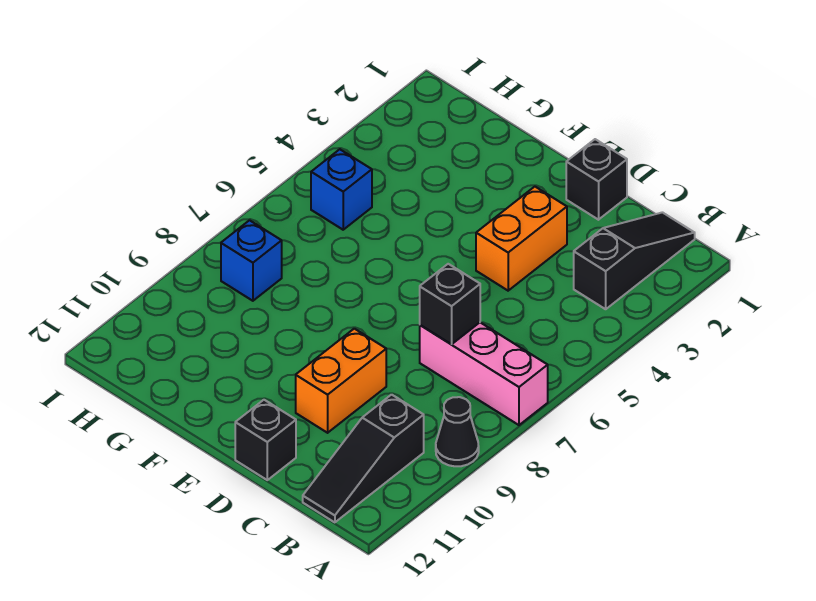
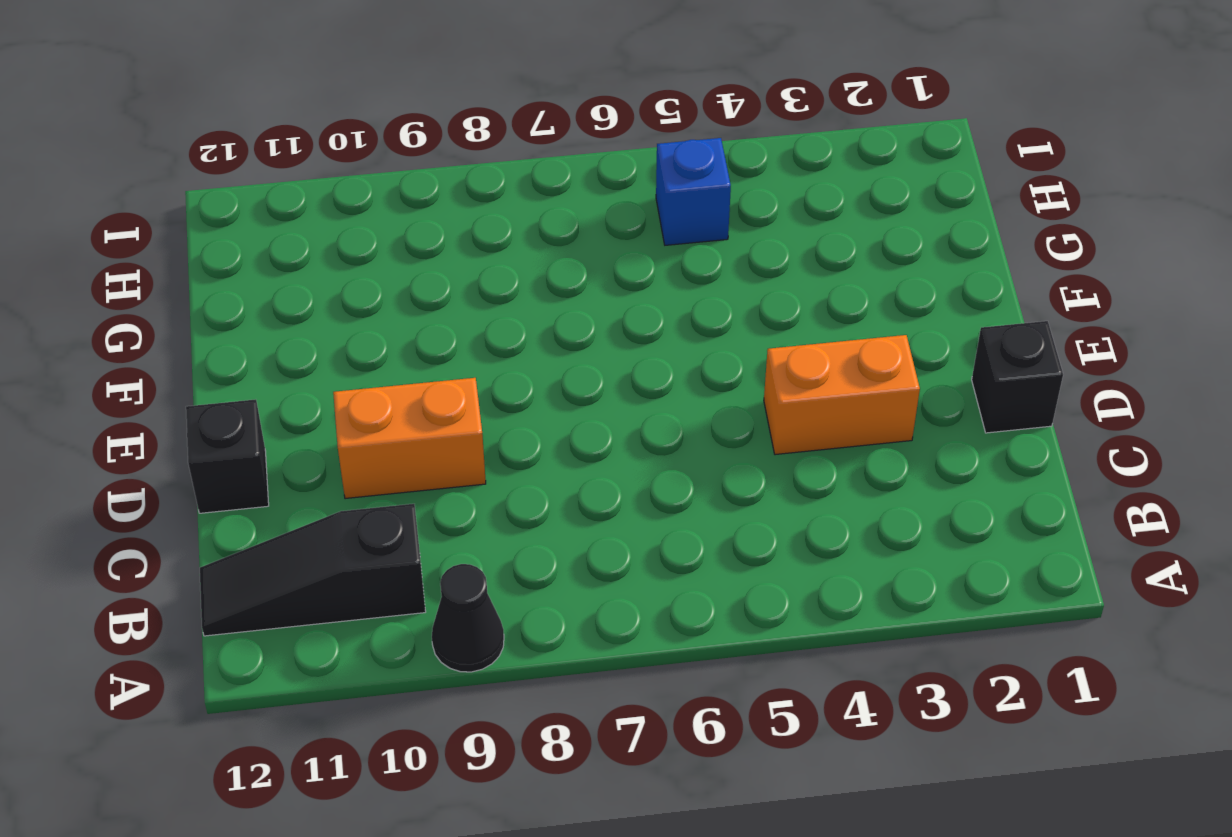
none -> pink brick A7:C7 level 1
none -> black slope B1:B3 level 1 top 3

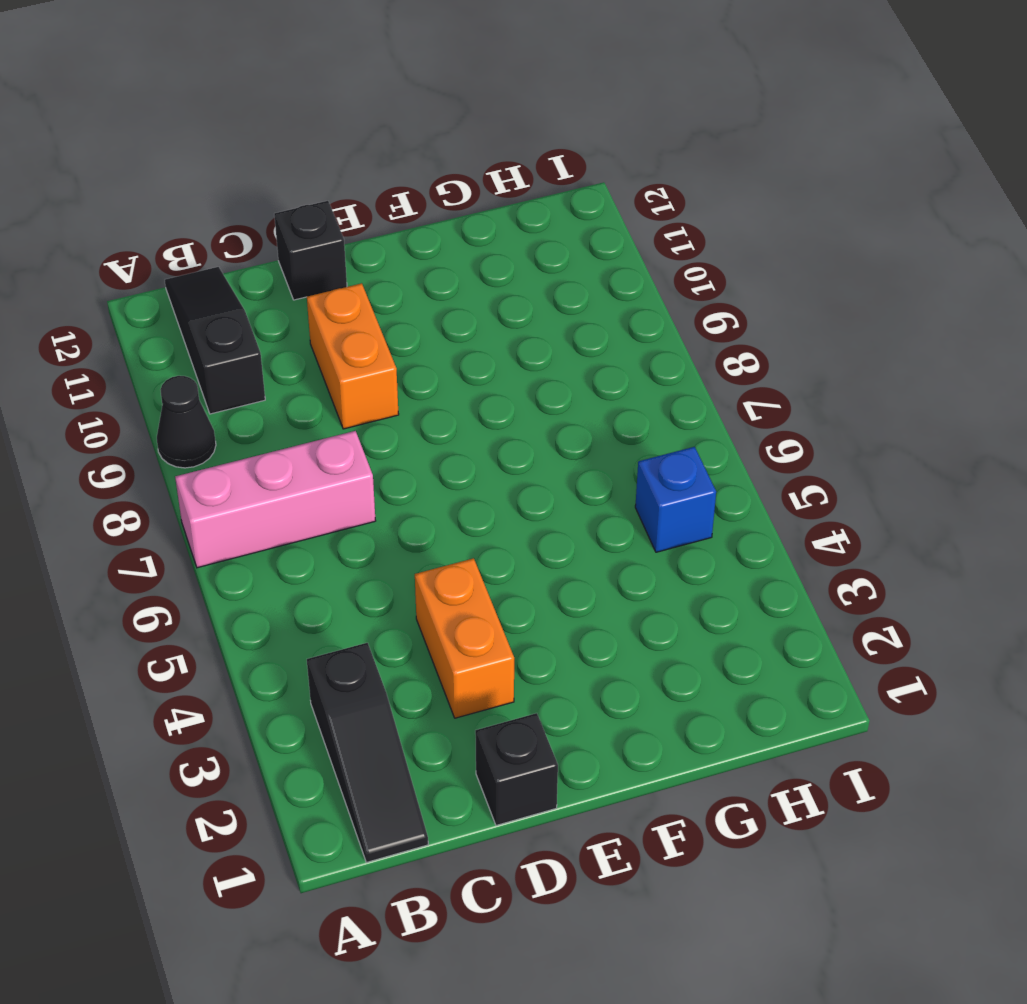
none -> blue brick H8 level 1
none -> black brick C7 level 2

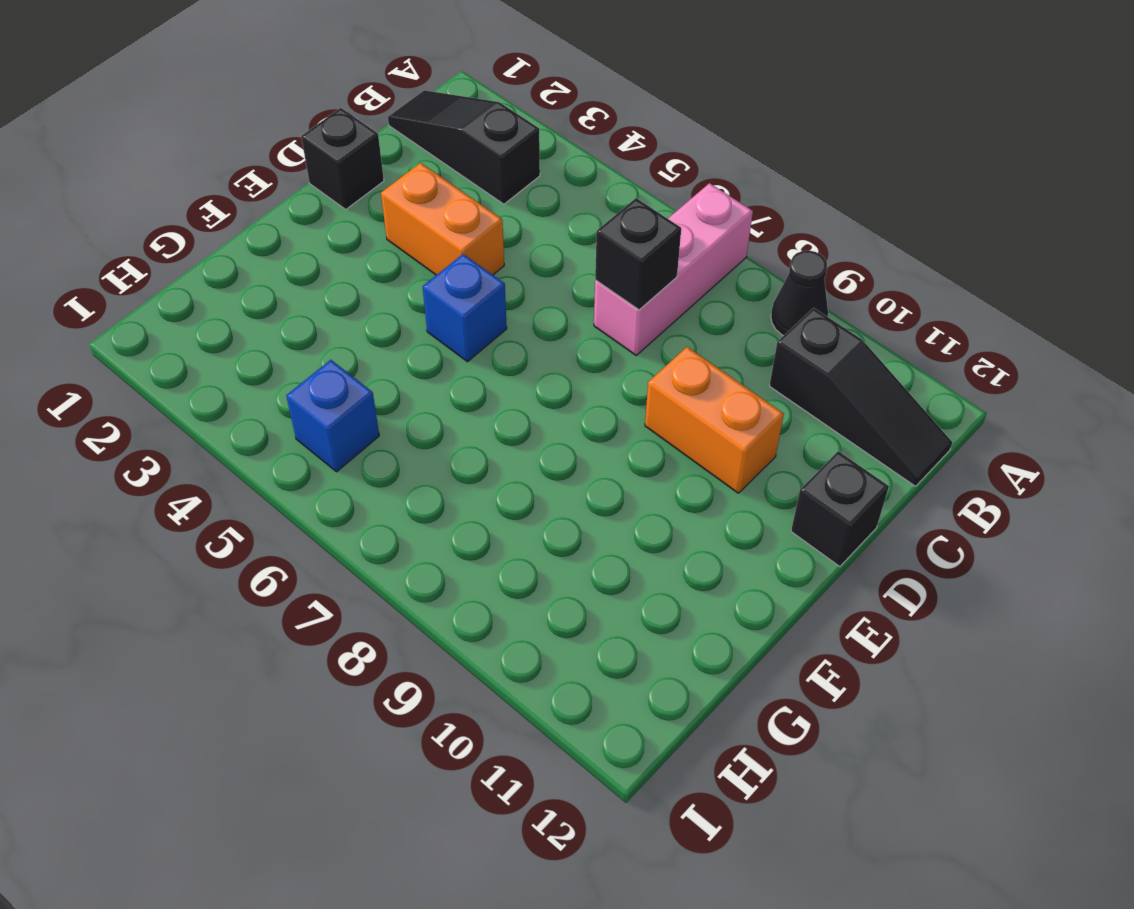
blue brick E5 level 1 -> blue brick H8 level 1

